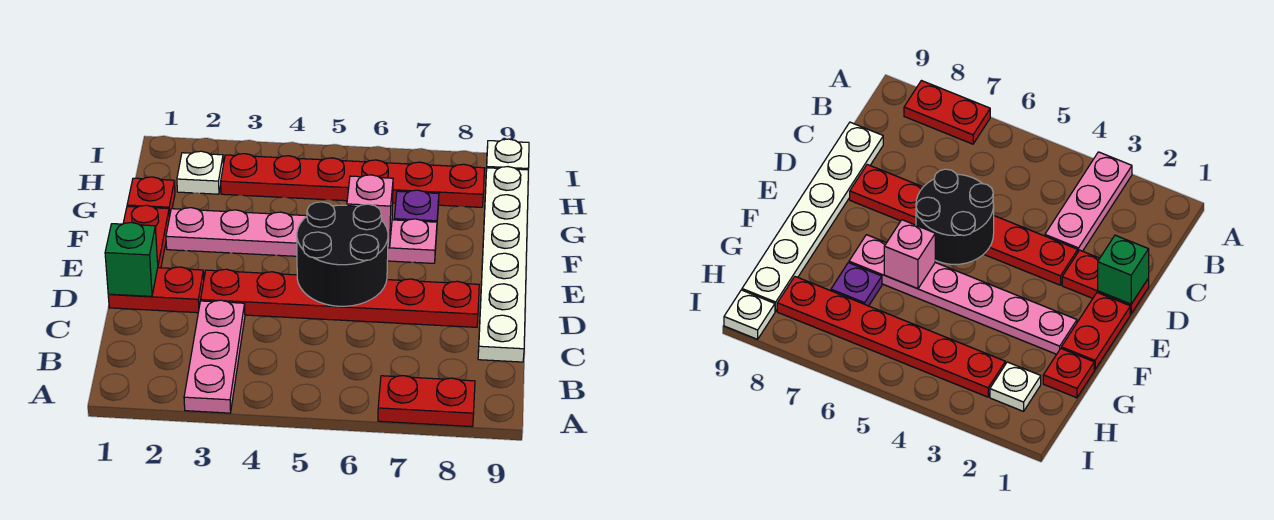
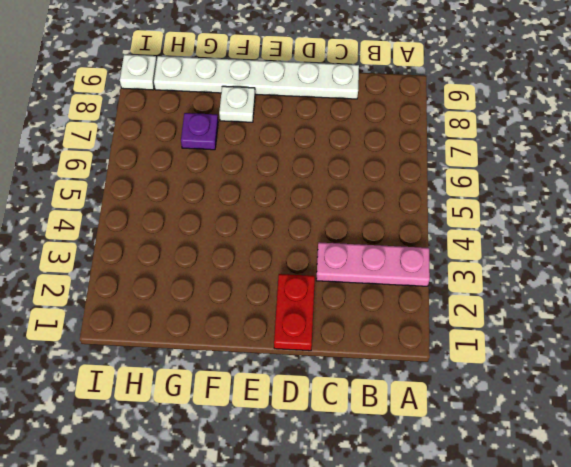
white plate F8 level 1 -> white plate H2 level 1
none -> red plate A7:A8 level 1
none -> red plate D3:D8 level 1
none -> red plate E1:F1 level 1

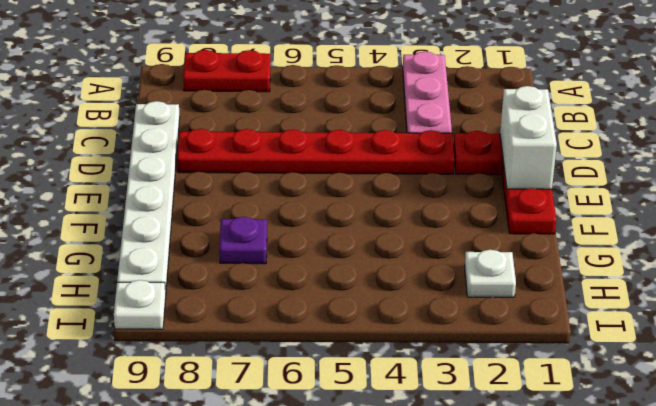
white brick D1:E1 level 2 -> green brick D1 level 2
none -> pink plate F2:F7 level 1
none -> red plate G1 level 1
none -> red plate H3:H8 level 1

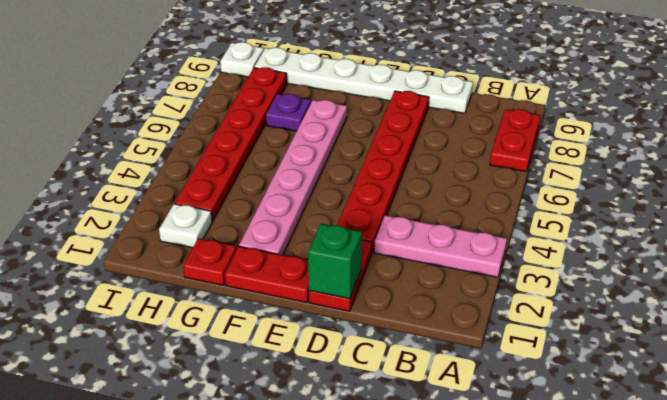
none -> black round brick D5:E6 level 2
none -> pink brick F6 level 2

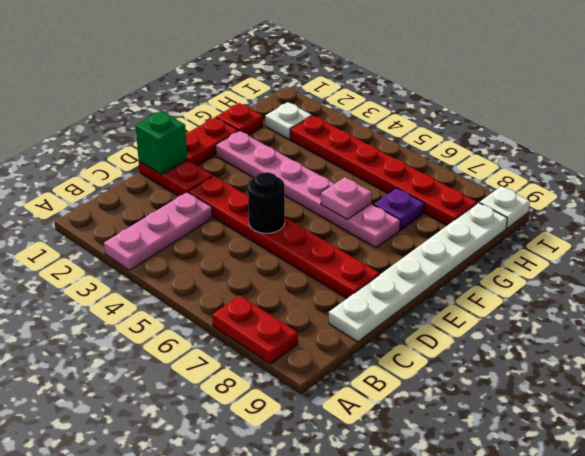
black round brick D5 level 2 -> black round brick D5:E6 level 2
pink plate F6 level 2 -> pink brick F6 level 2

